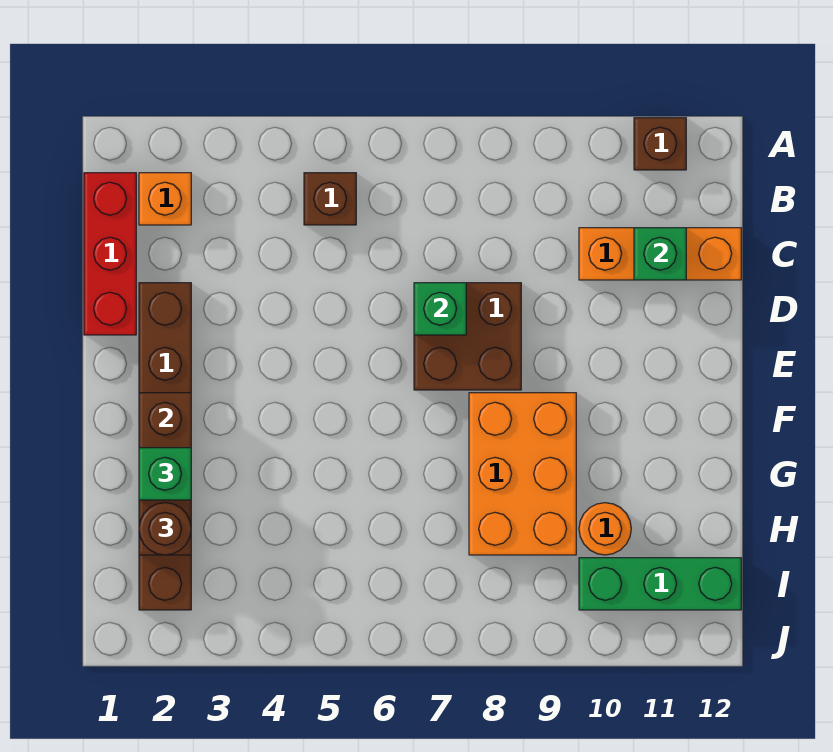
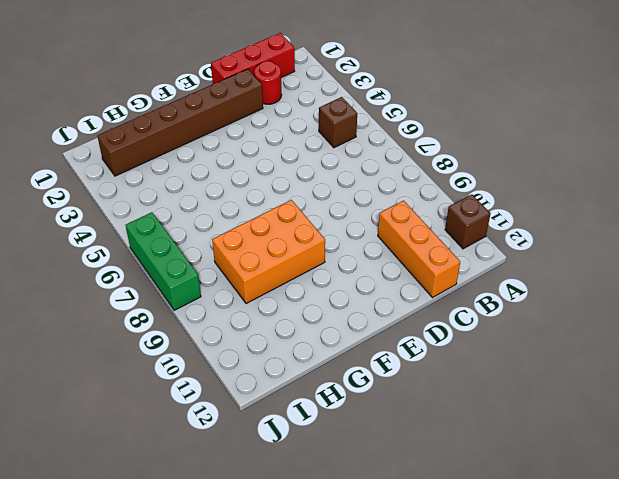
red round brick C2 level 1 -> none
green brick J6:J8 level 1 -> green brick I10:I12 level 1
none -> orange brick B2 level 1
none -> brown brick D7:E8 level 1
none -> orange round brick H10 level 1

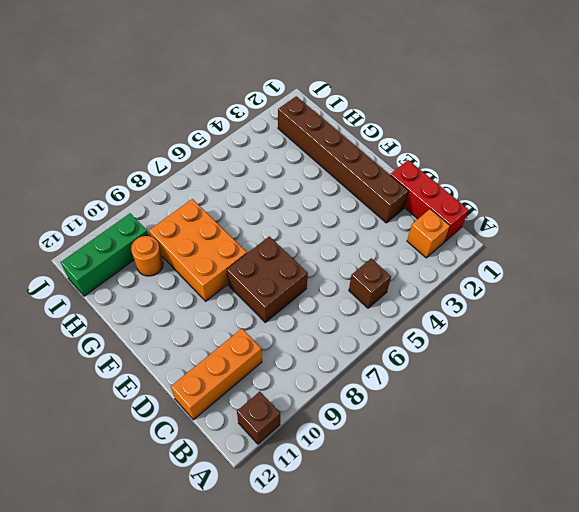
none -> green brick C11 level 2
none -> green brick D7 level 2
none -> brown brick F2:H2 level 2

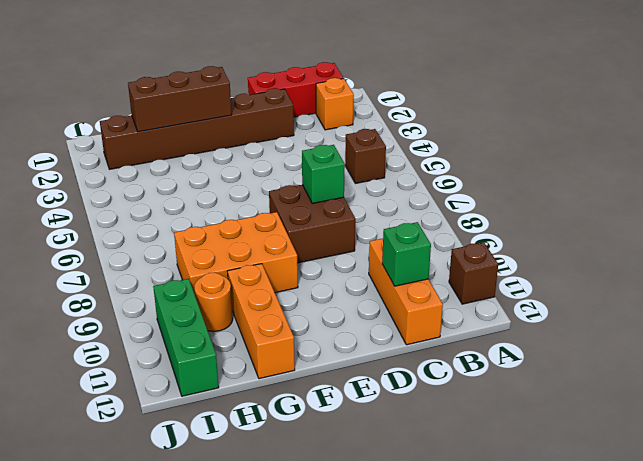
orange brick G10:G12 level 1 -> none
none -> green brick G2 level 3
none -> brown round brick H2 level 3

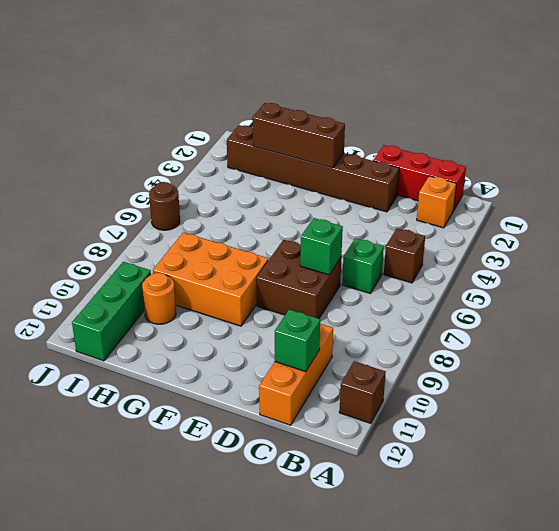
green brick C6 level 1 -> green brick G2 level 3
brown round brick J6 level 1 -> brown round brick H2 level 3

